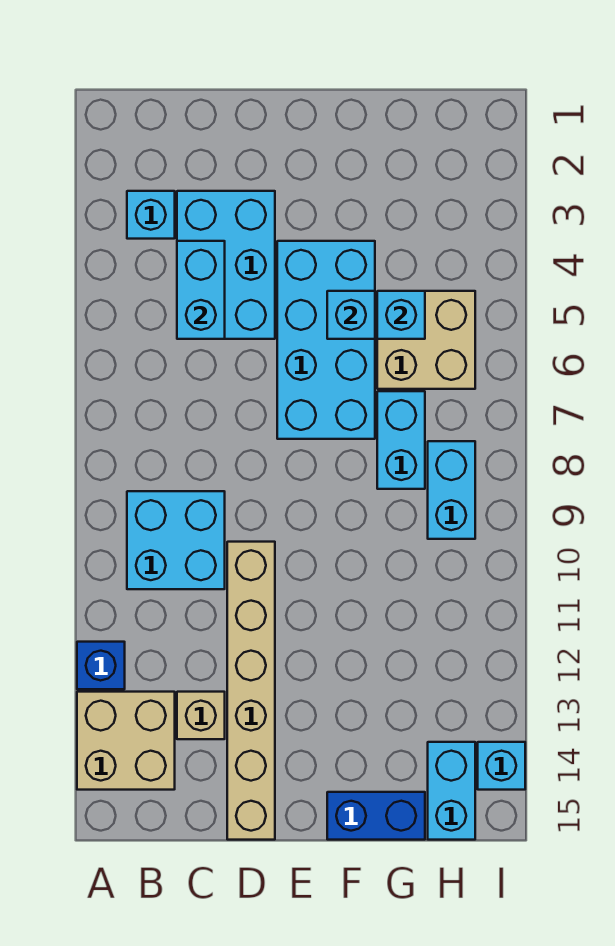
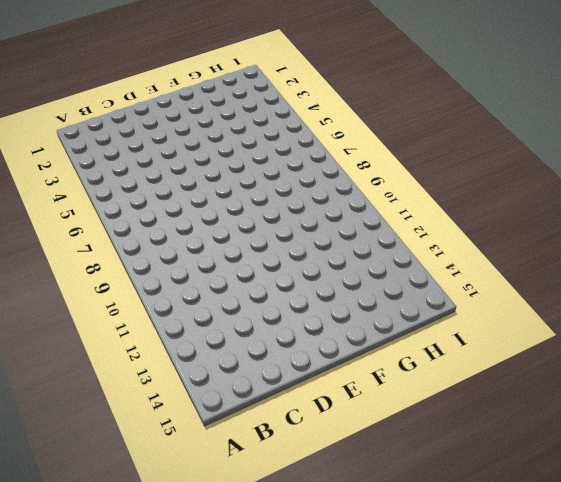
none -> blue brick A12 level 1
none -> tan brick A13:B14 level 1
none -> cyan brick B3 level 1

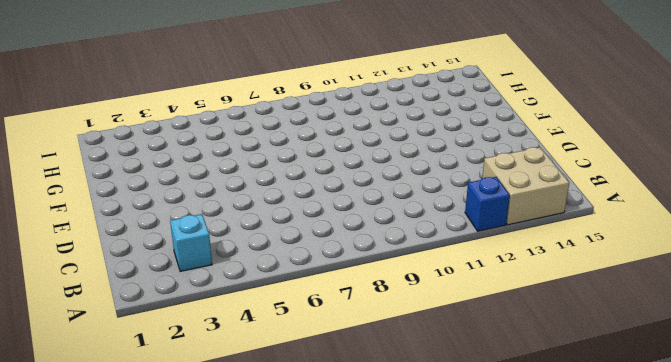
none -> cyan brick B9:C10 level 1
none -> cyan brick C3:D5 level 1
none -> tan brick C13 level 1

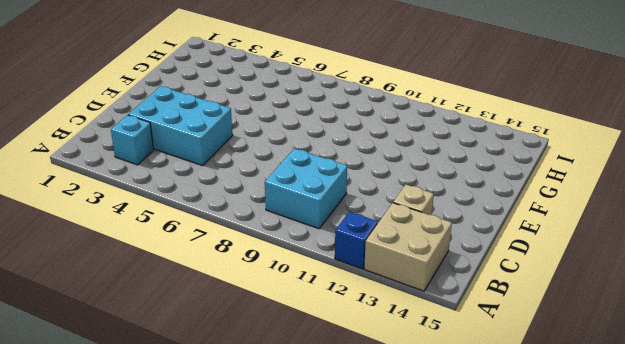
none -> tan brick D10:D15 level 1
none -> cyan brick E4:F7 level 1
none -> blue brick F15:G15 level 1

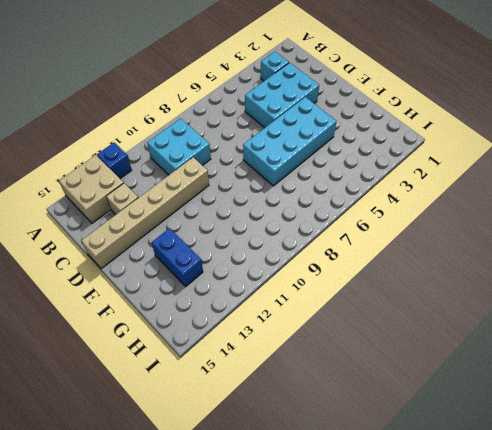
blue brick F13:G13 level 1 -> blue brick F15:G15 level 1
none -> tan brick G5:H6 level 1
none -> cyan brick G7:G8 level 1
none -> cyan brick H8:H9 level 1

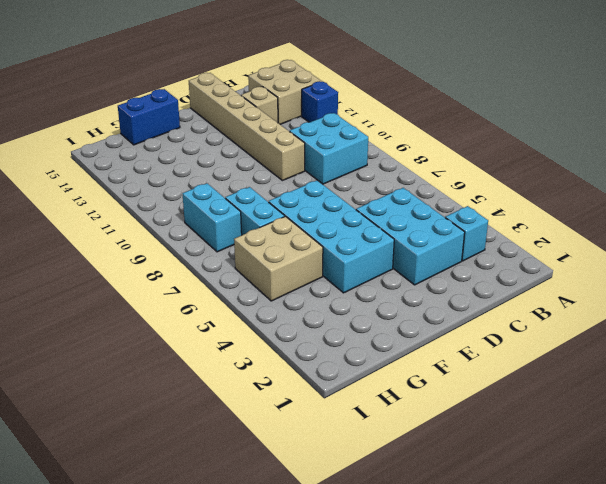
none -> cyan brick H14:H15 level 1
none -> cyan brick I14 level 1
none -> cyan brick C4:C5 level 2

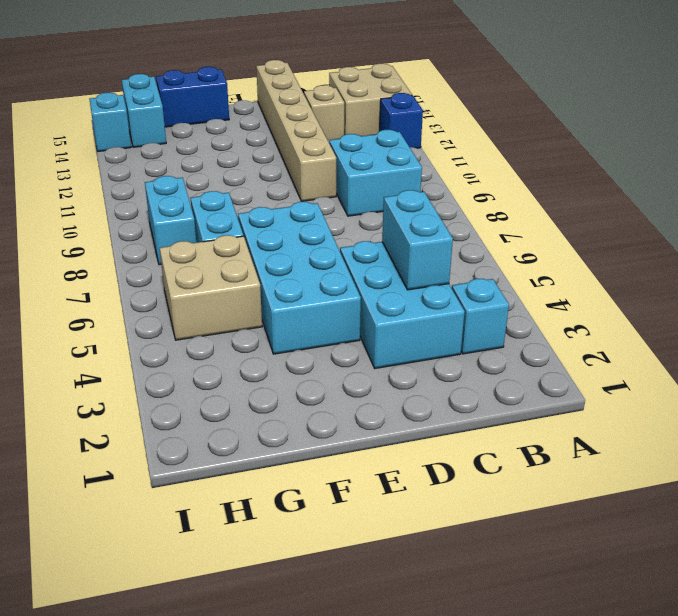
none -> cyan brick F5 level 2
none -> cyan brick G5 level 2

